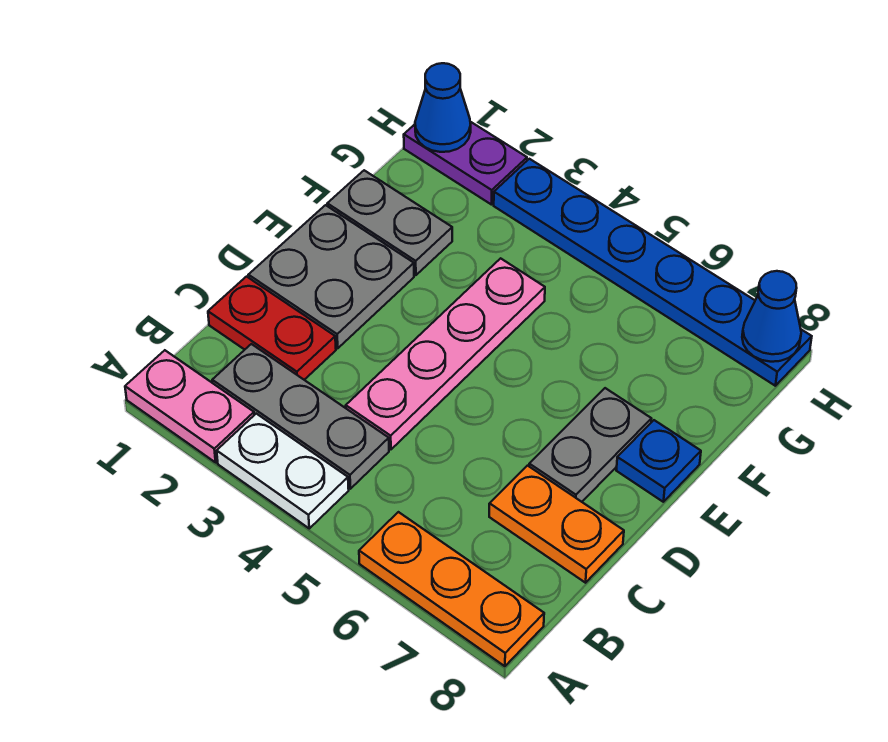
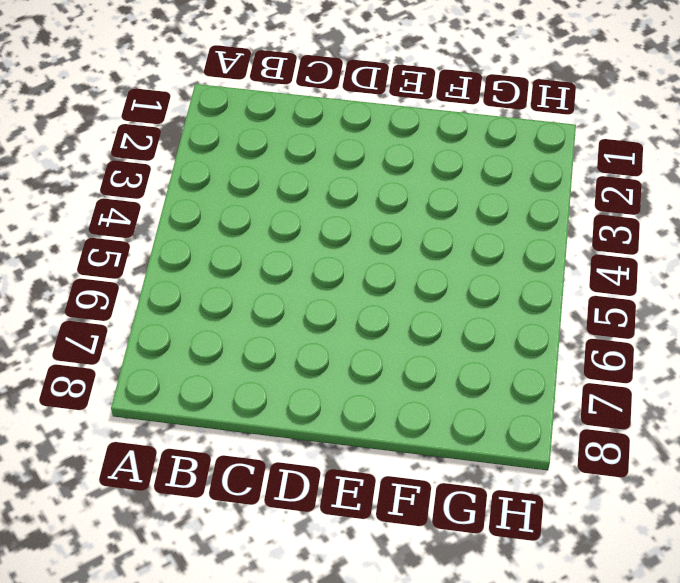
none -> pink plate A1:A2 level 1
none -> white plate A3:A4 level 1
none -> orange plate A6:A8 level 1

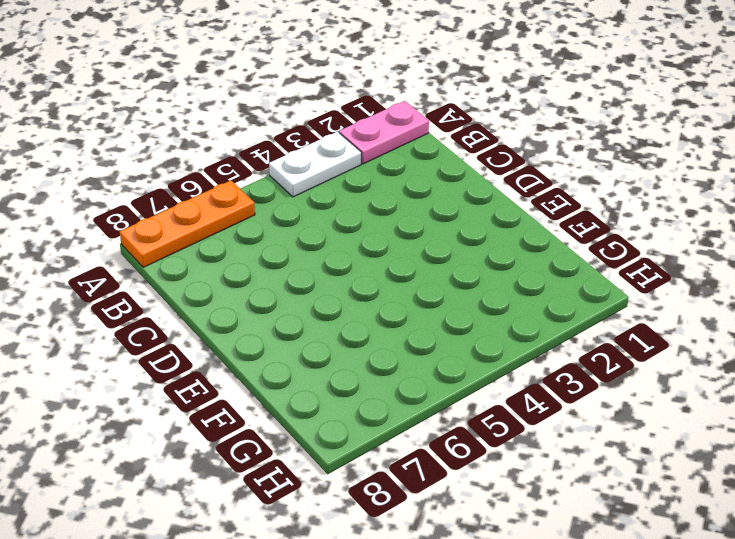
none -> grey plate B2:B4 level 1
none -> red plate C1:C2 level 1
none -> pink plate C4:F4 level 1

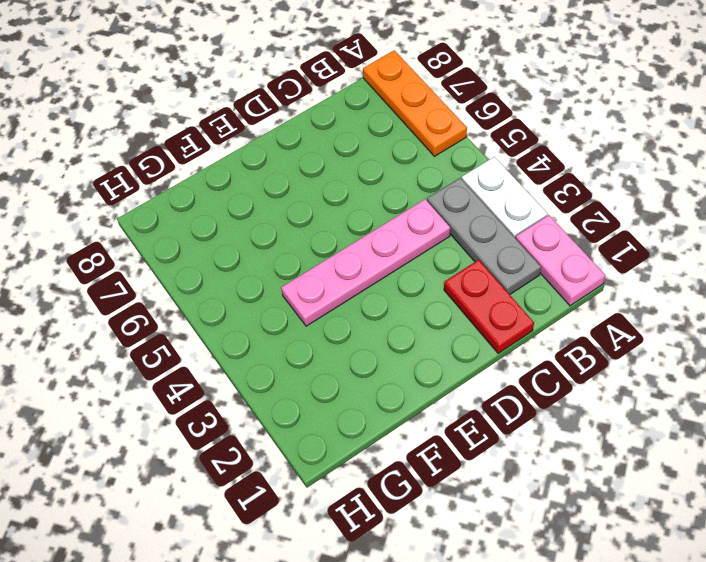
none -> orange plate C7:C8 level 1
none -> grey plate D1:E2 level 1
none -> grey plate D7:E7 level 1

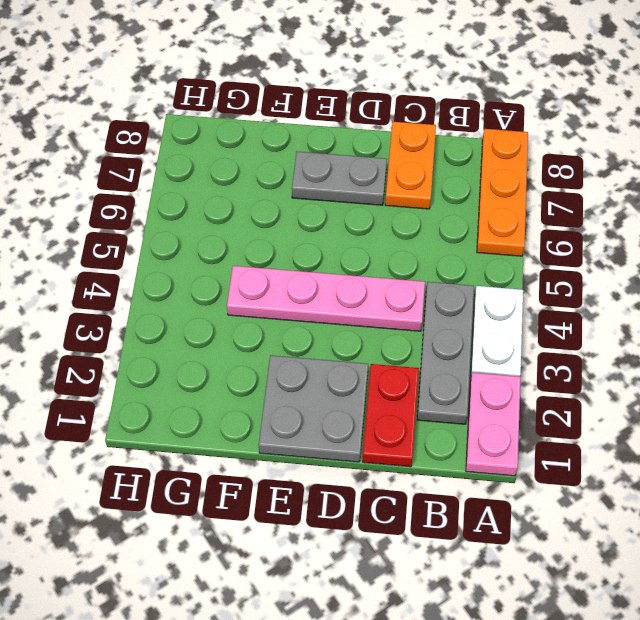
none -> blue plate E8 level 1
none -> grey plate F1:F2 level 1
none -> purple plate H1:H2 level 1

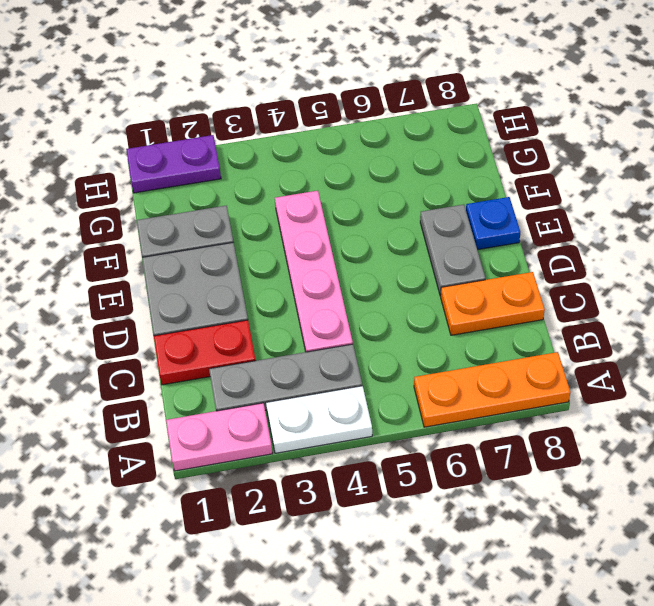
none -> blue plate H3:H8 level 1
none -> blue cone H1 level 2
none -> blue cone H8 level 2

